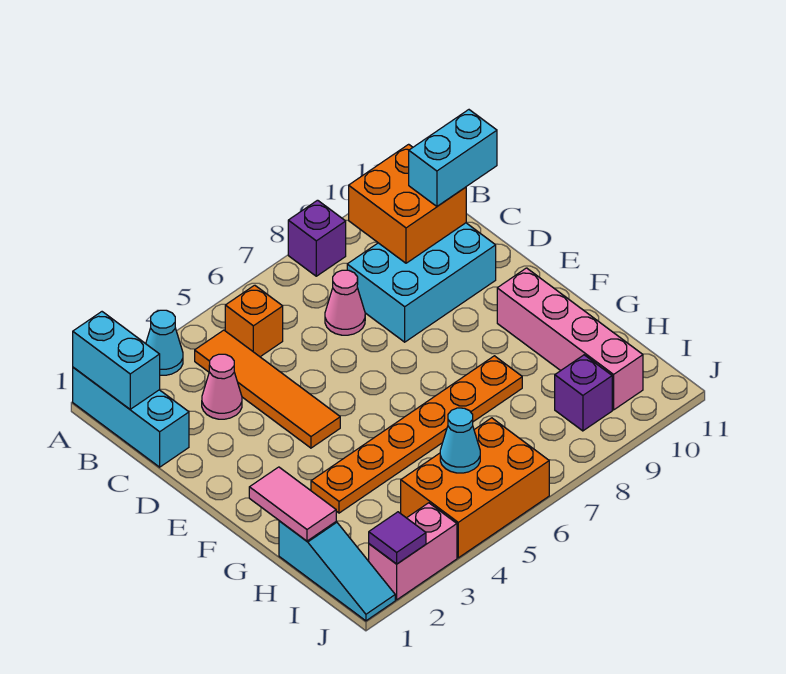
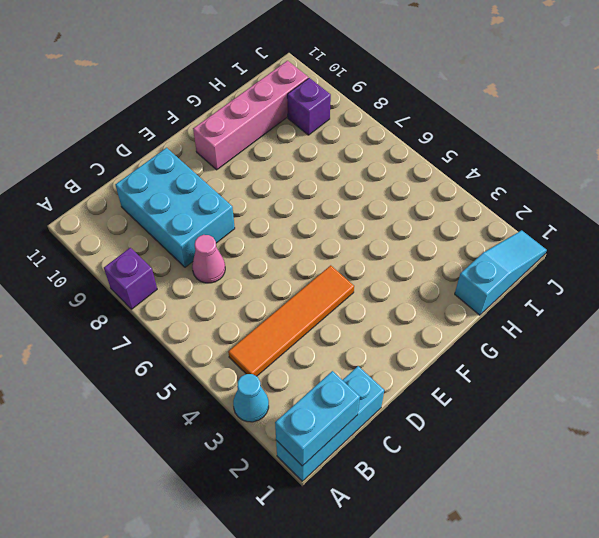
none -> orange brick B5 level 1
none -> pink cone C3 level 1
none -> orange plate G3:G8 level 1

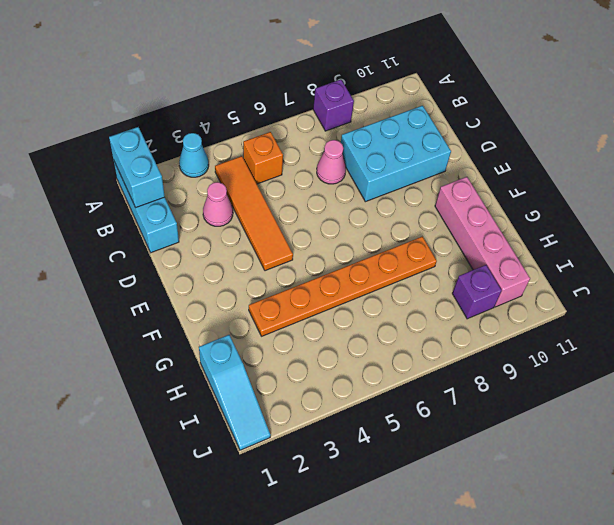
none -> orange brick I4:J6 level 1
none -> pink brick J2:J3 level 1
none -> orange brick B9:C10 level 2

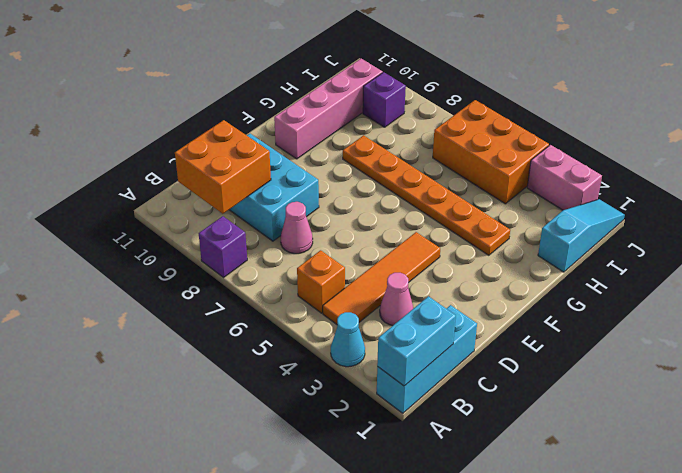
none -> pink tile G1:H1 level 2
none -> cyan cone I5 level 2
none -> purple tile J2 level 2

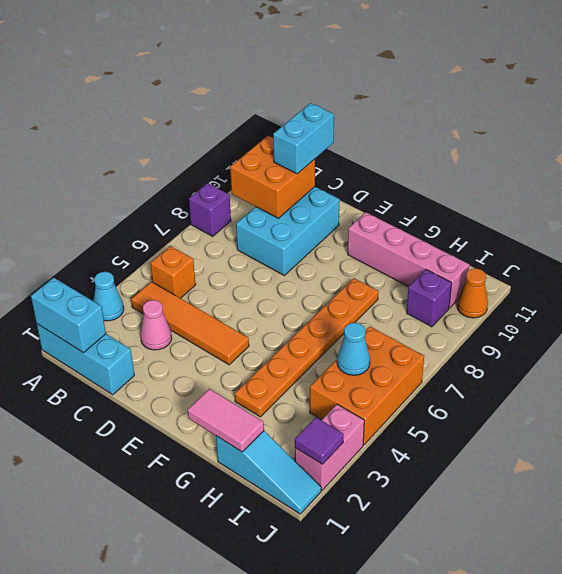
orange cone J10 level 1 -> none
none -> pink cone C7 level 1

